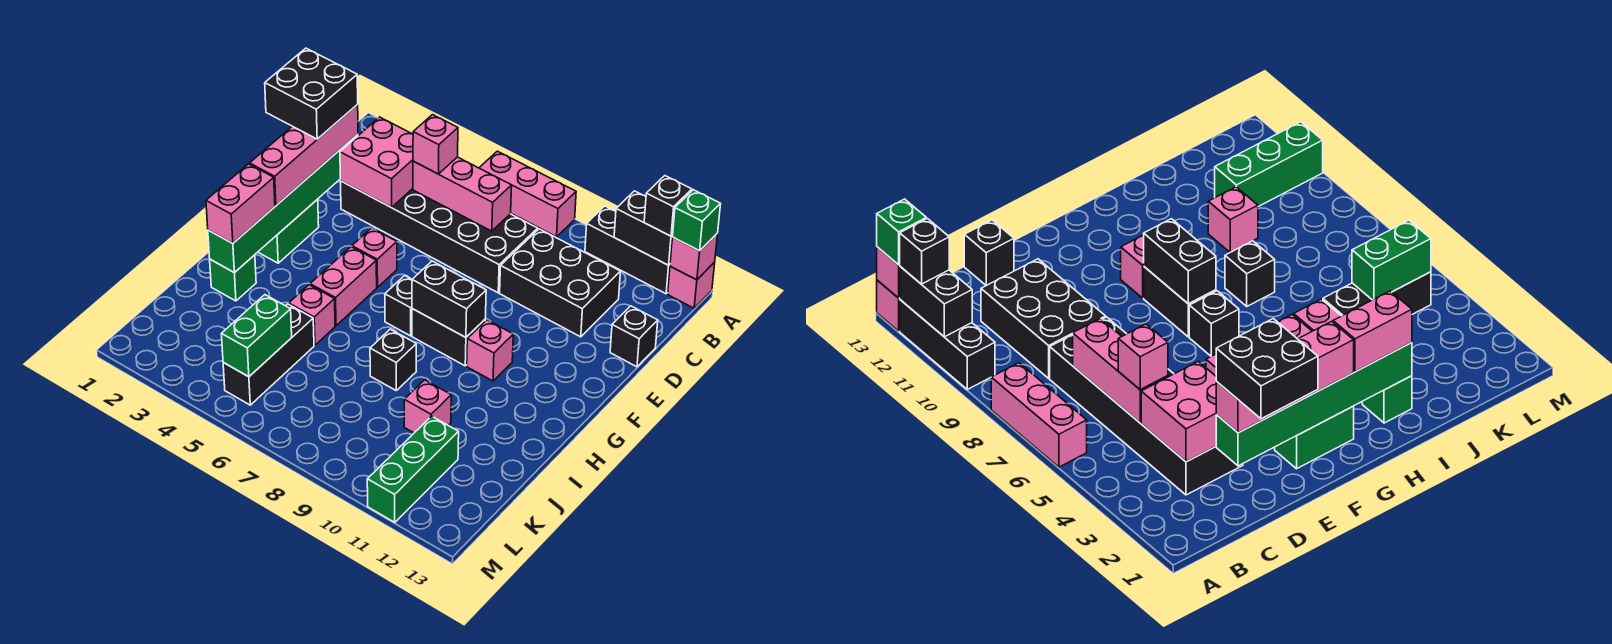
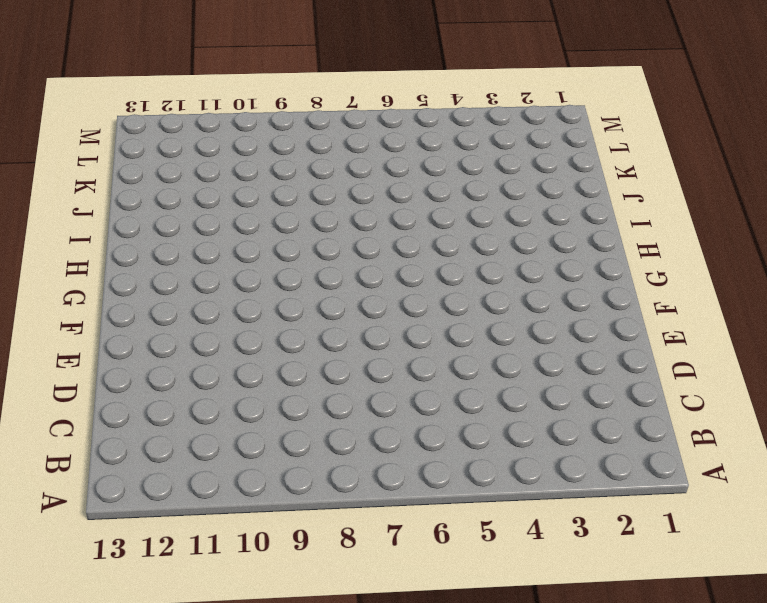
none -> pink brick A6:A8 level 1
none -> black brick A10:A12 level 1
none -> pink brick A13 level 1
none -> black brick C3:D8 level 1

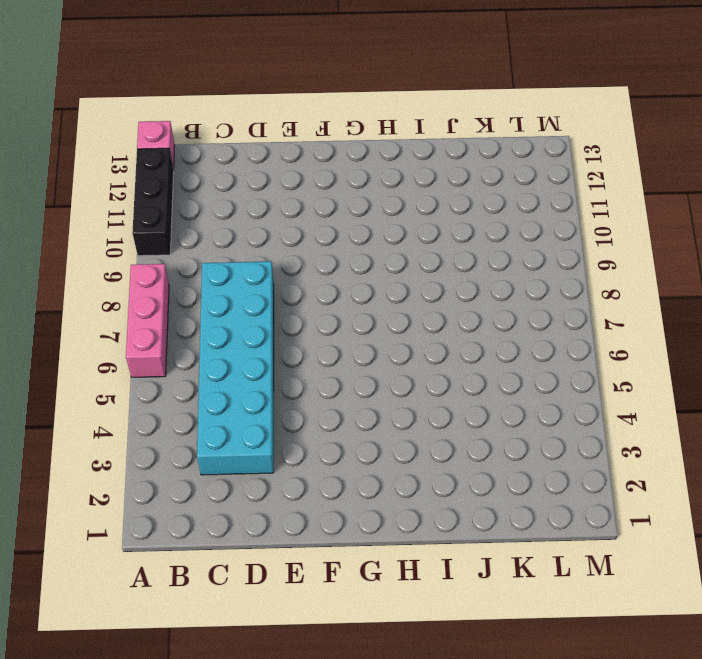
cyan brick C3:D8 level 1 -> black brick C3:D8 level 1
none -> black brick C9:D11 level 1
none -> black brick D13 level 1
none -> green brick F2:G2 level 1
none -> pink brick F5 level 1

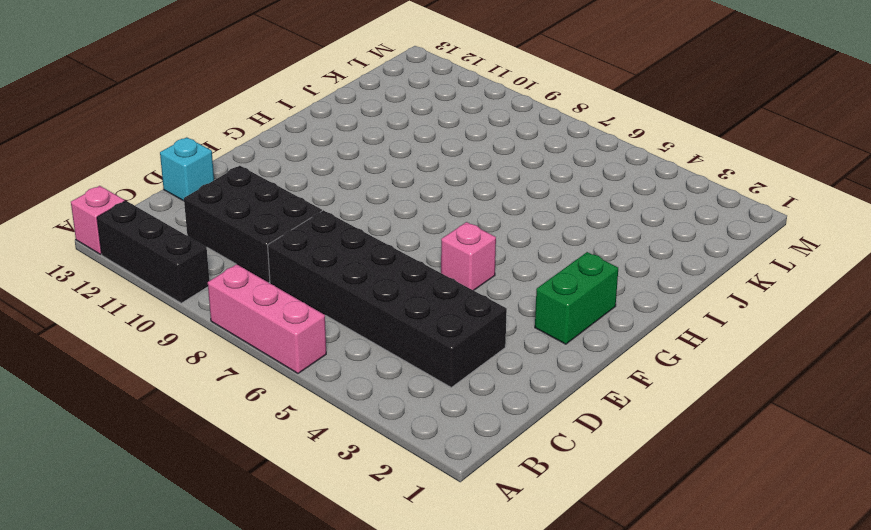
cyan brick D13 level 1 -> black brick D13 level 1
none -> pink brick G5:H5 level 1
none -> black brick G7 level 1
none -> black brick G8:G9 level 1
none -> pink brick G10 level 1

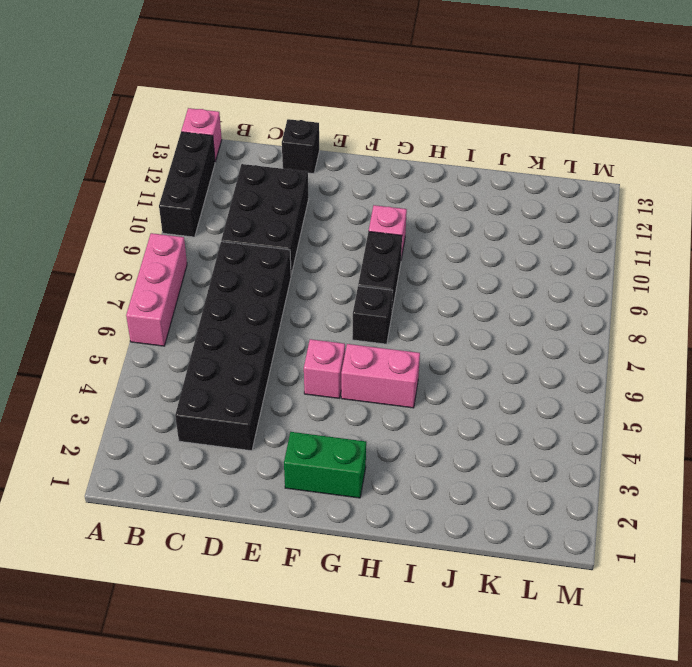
none -> green brick I2 level 1
none -> pink brick I5 level 1
none -> black brick I8 level 1
none -> black brick J5:L5 level 1

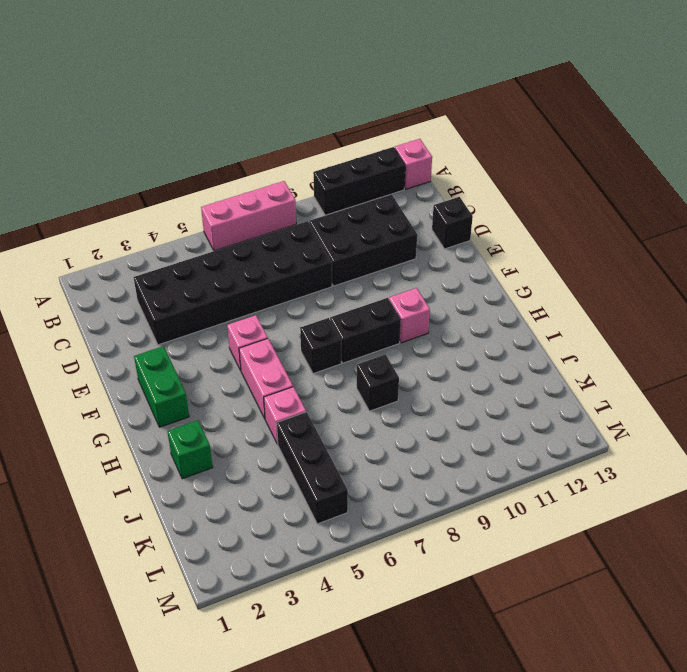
none -> pink brick J10 level 1
none -> green brick K11:M11 level 1
none -> black brick A11:A12 level 2
none -> pink brick A13 level 2

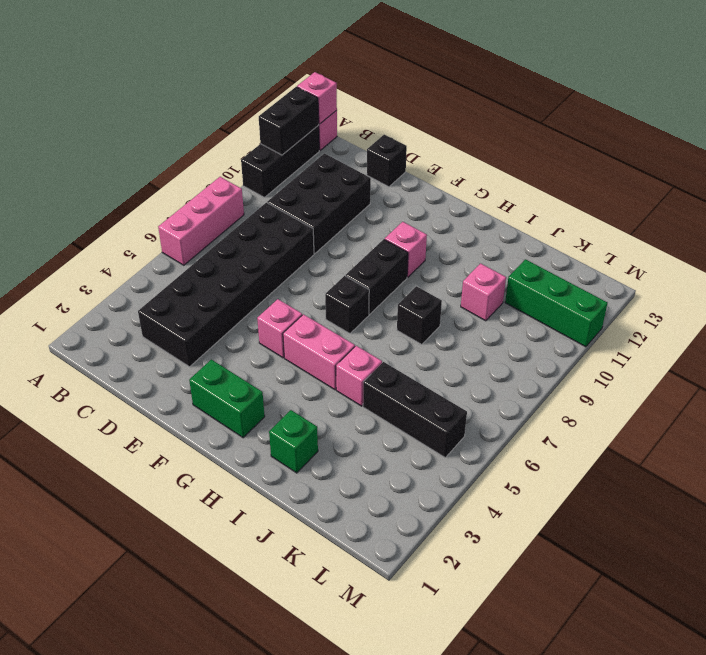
none -> pink brick C3:D4 level 2
none -> pink brick C5:C7 level 2
none -> green brick D2:I2 level 2
none -> black brick G8:G9 level 2

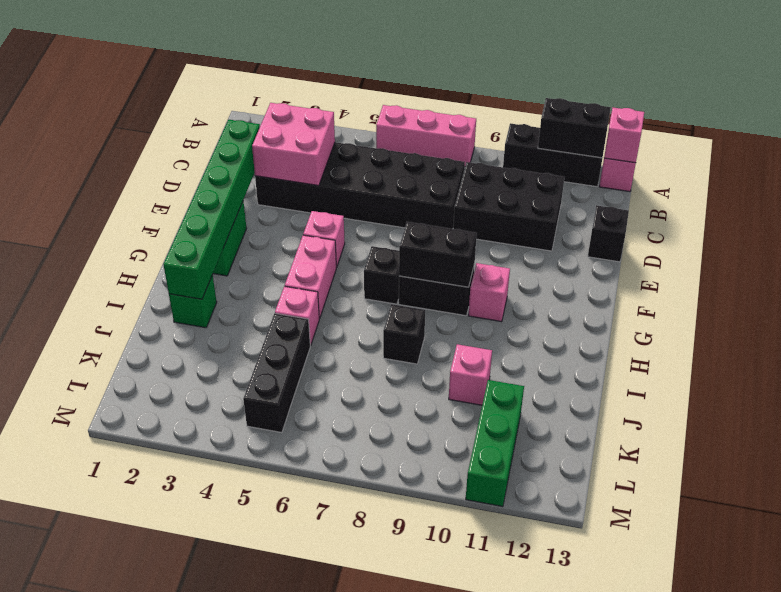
none -> pink brick C5:C7 level 2
none -> green brick K5:L5 level 2
none -> black brick A12 level 3
none -> green brick A13 level 3

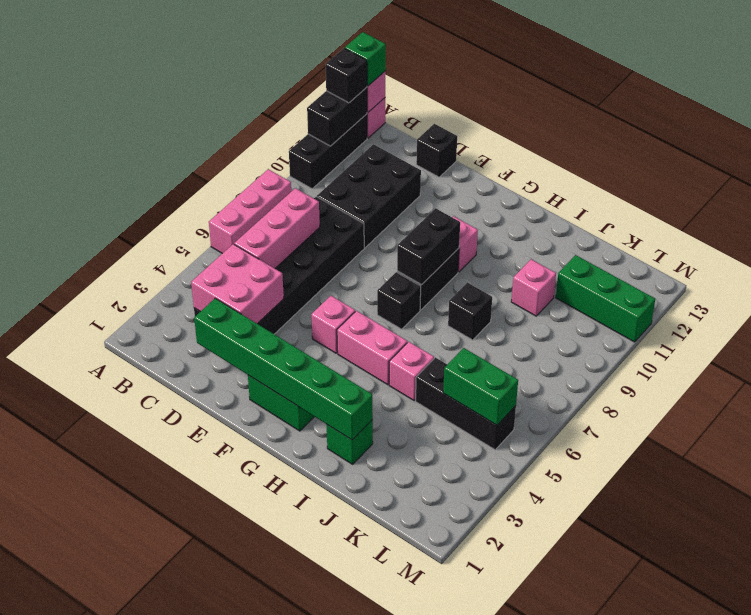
none -> pink brick C5 level 3
none -> pink brick D2:G2 level 3
none -> pink brick H2:I2 level 3
none -> black brick D1:E2 level 4

